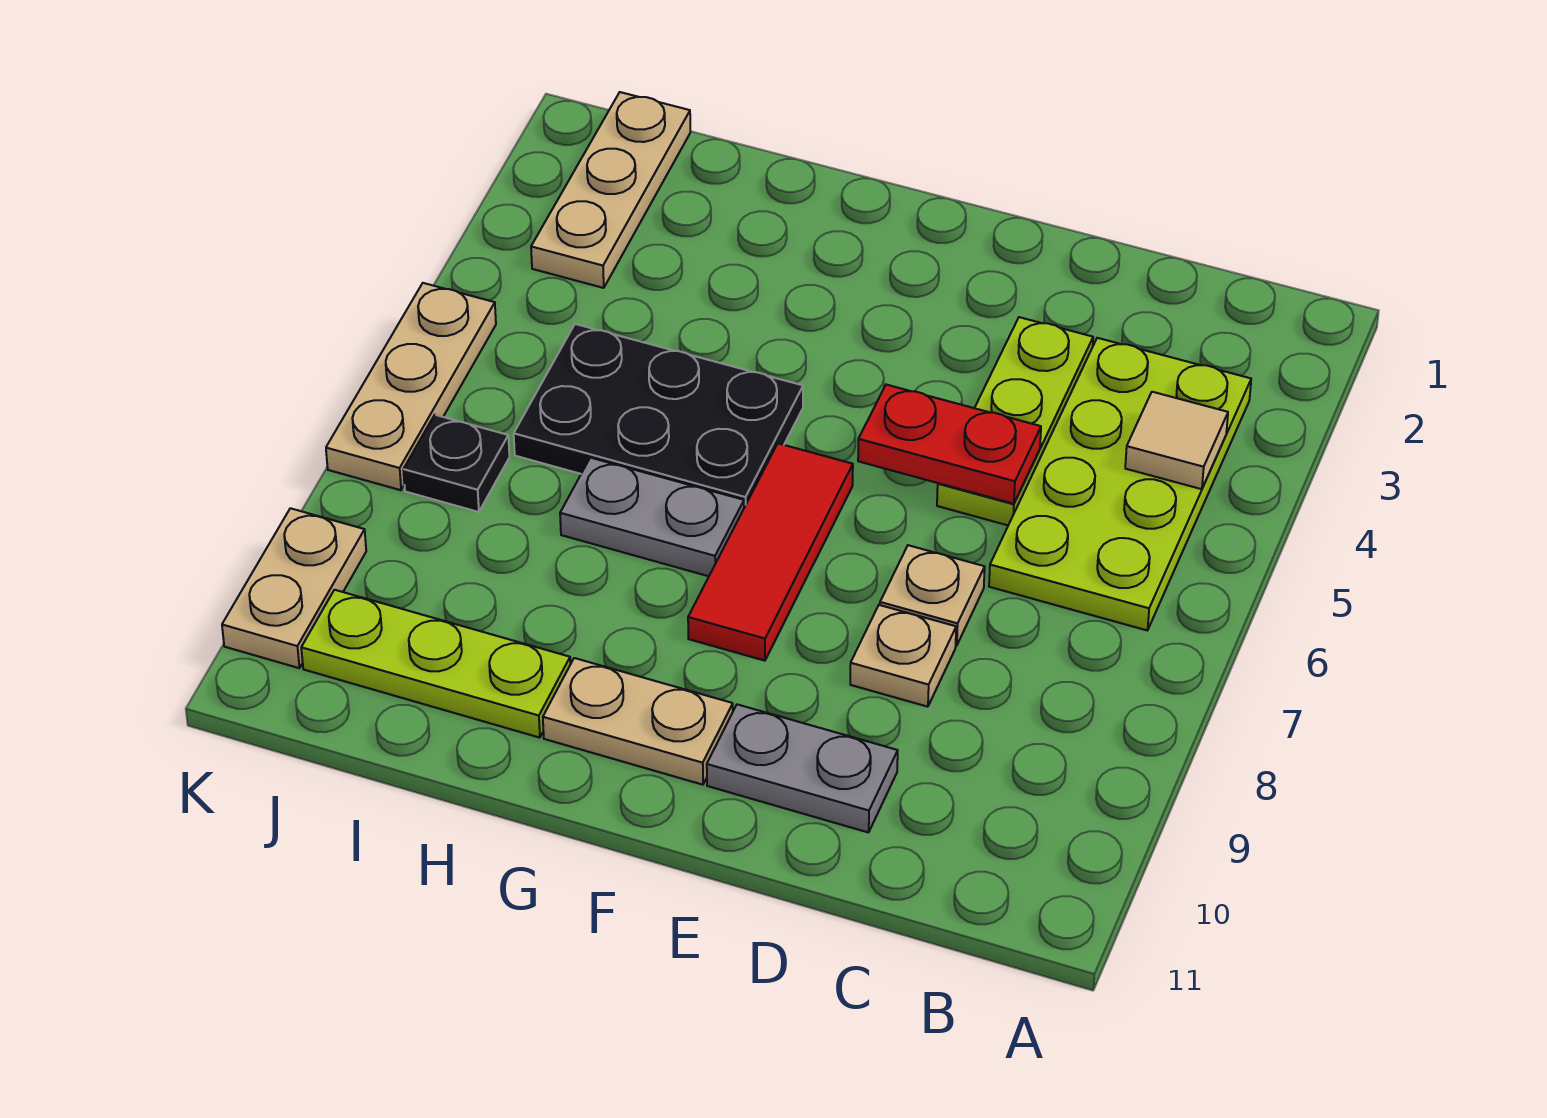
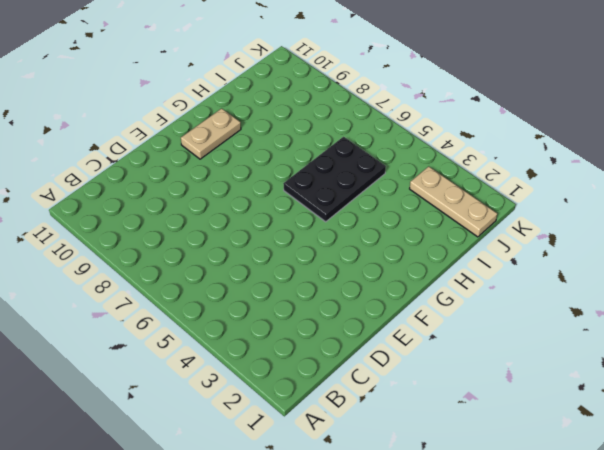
none -> lime plate B3:C6 level 1
none -> lime plate D3:D5 level 1
none -> tan plate D7 level 1

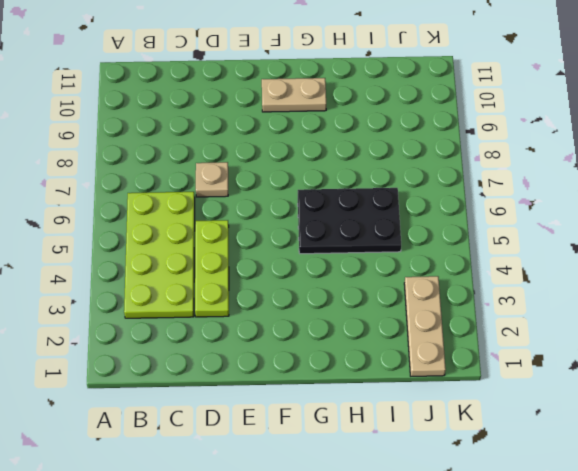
none -> tan plate D8 level 1
none -> grey plate D10:E10 level 1
none -> red tile F6:F8 level 1

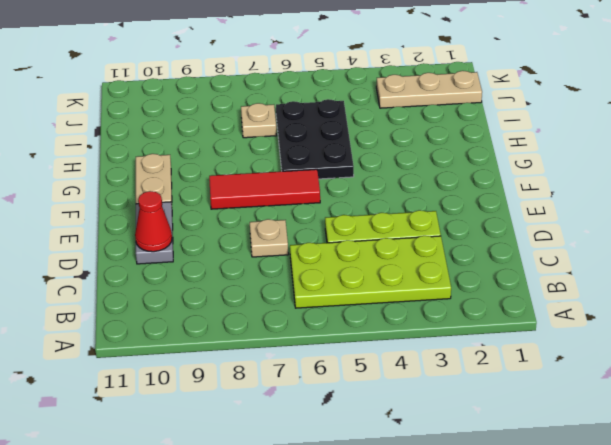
red cone D10 level 2 -> none
tan plate I7 level 1 -> tan plate D8 level 1
none -> grey plate G7:H7 level 1
none -> lime plate H10:J10 level 1
none -> black plate J7 level 1

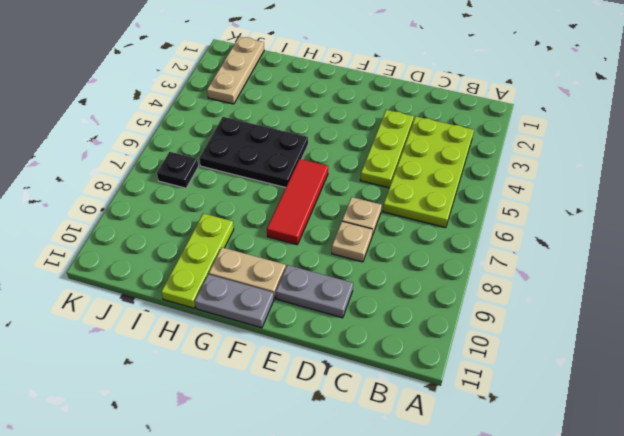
grey plate F11:G11 level 1 -> grey plate G7:H7 level 1
lime plate H9:H11 level 1 -> lime plate H10:J10 level 1
none -> tan plate K5:K7 level 1
none -> tan plate K9:K10 level 1
none -> tan tile B4 level 2

